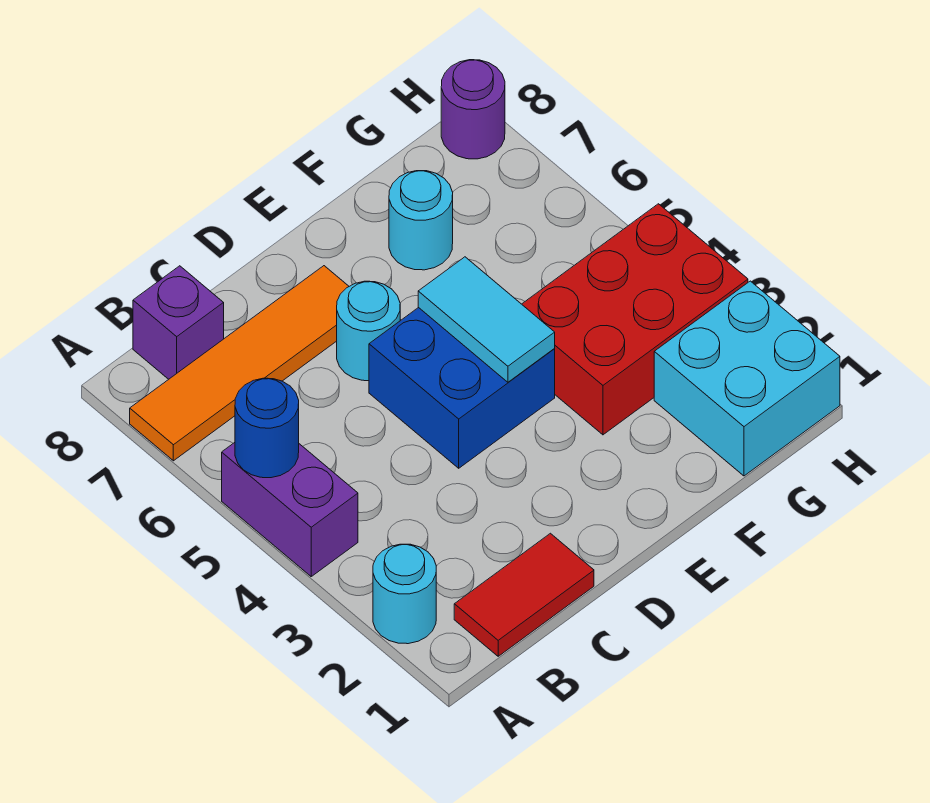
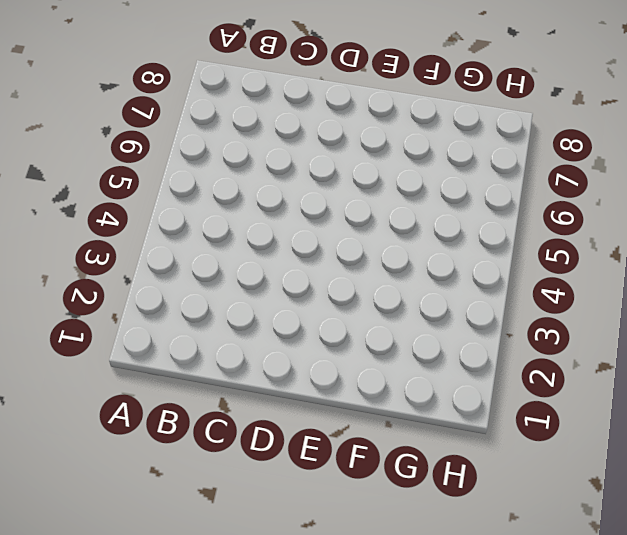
none -> cyan round brick A2 level 1
none -> purple brick A4:A5 level 1
none -> orange tile A7:D7 level 1

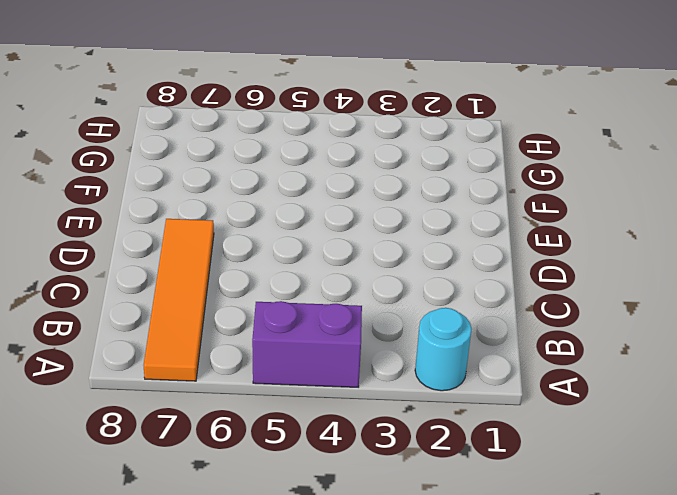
none -> red tile B1:C1 level 1
none -> purple brick B8 level 1
none -> blue brick D4:E5 level 1

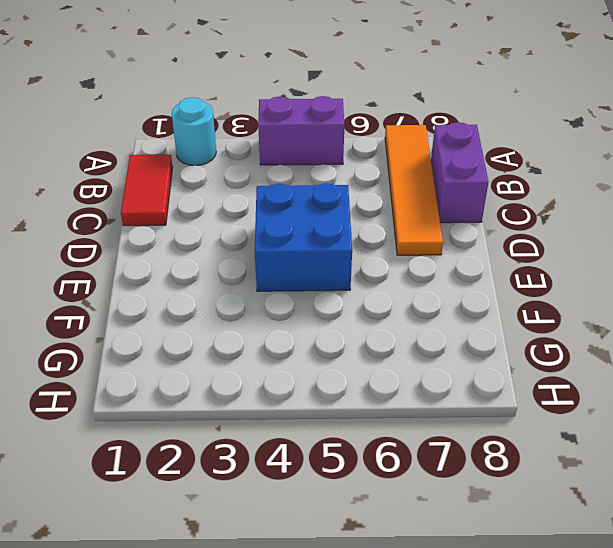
purple brick B8:C8 level 1 -> purple brick B8 level 1
none -> cyan round brick D6 level 1
none -> red brick F3:H4 level 1
none -> cyan round brick F7 level 1

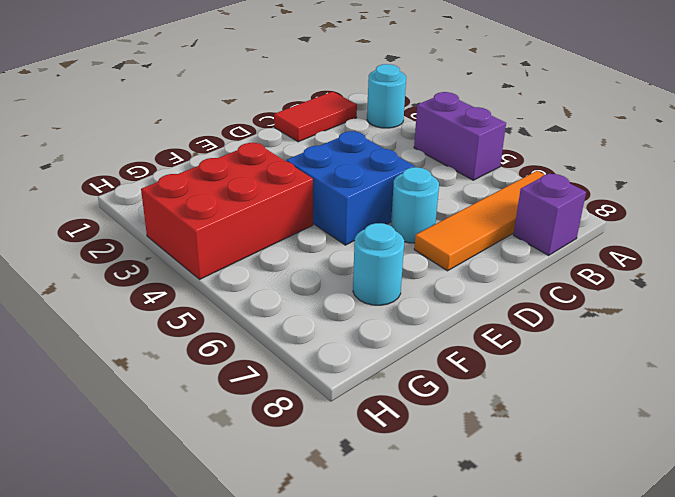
none -> cyan brick G1:H2 level 1
none -> purple round brick H8 level 1
none -> blue round brick A5 level 2

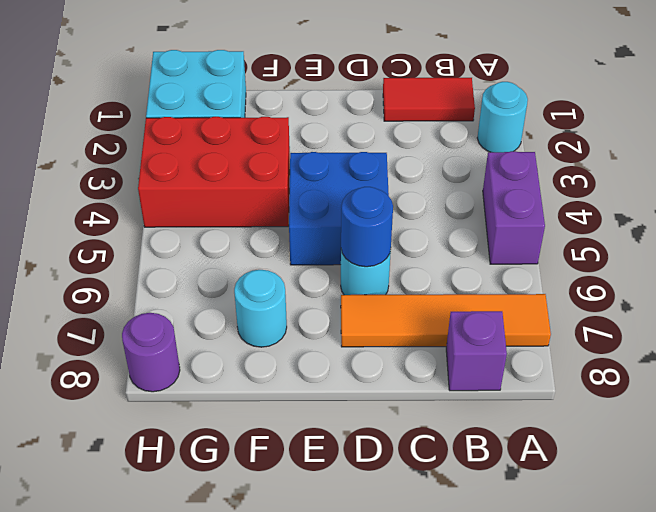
blue round brick D6 level 2 -> blue round brick A5 level 2
none -> cyan tile E4:E5 level 2

